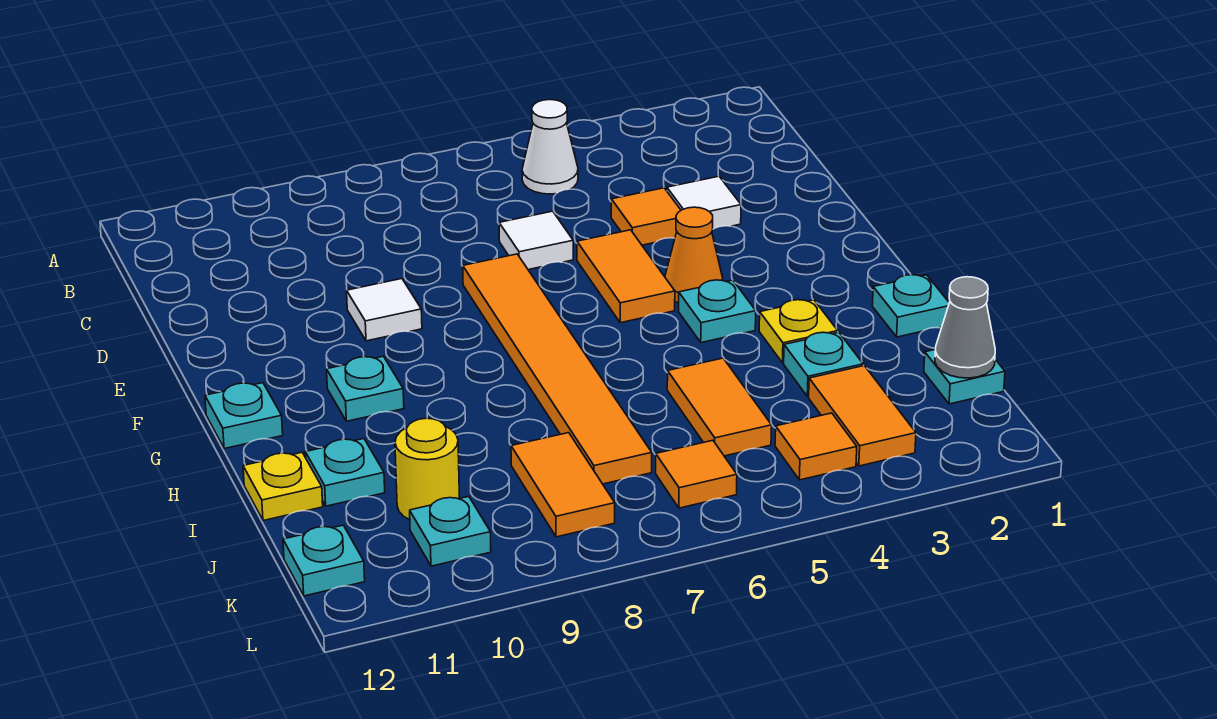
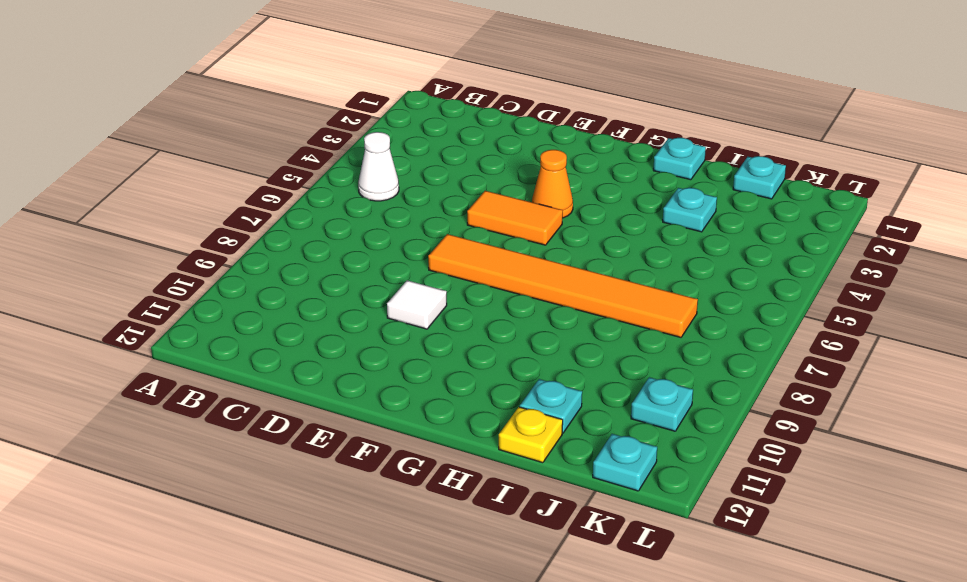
none -> white tile D3 level 1
none -> orange tile D4 level 1
none -> white tile D6 level 1

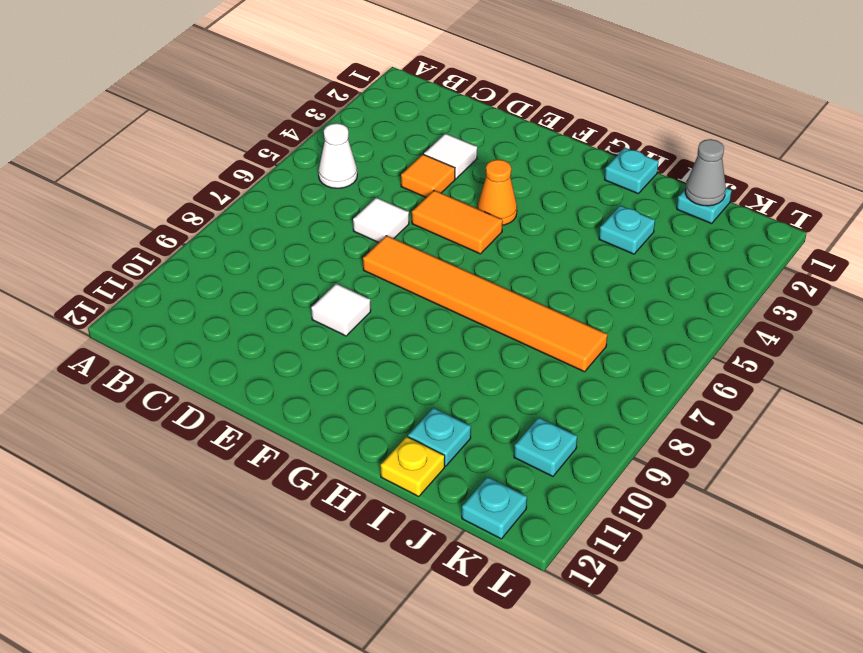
none -> cyan plate G4 level 1
none -> cyan plate G10 level 1
none -> cyan plate G12 level 1

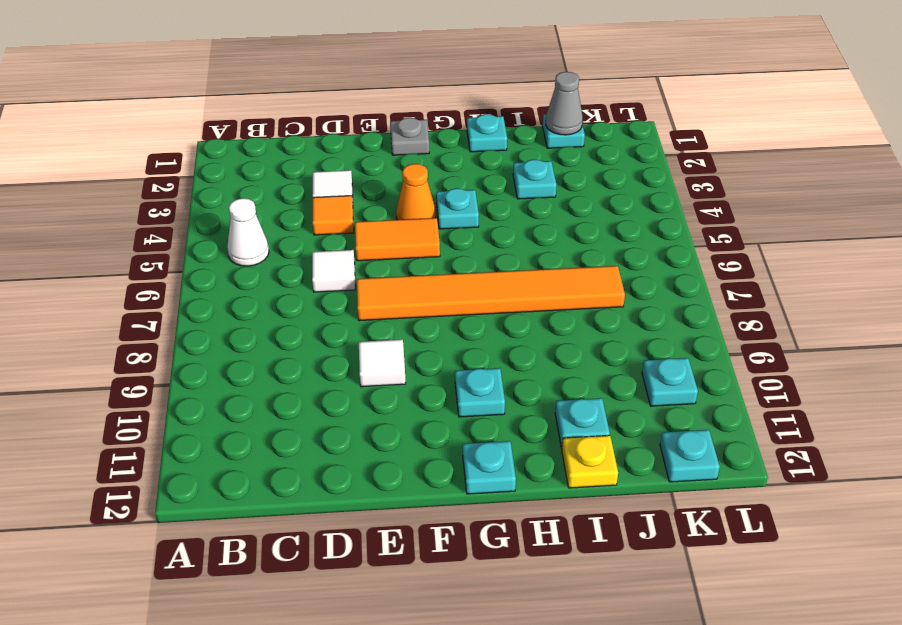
grey plate F1 level 1 -> none
none -> yellow plate H3 level 1
none -> orange tile I5:J5 level 1
none -> orange tile J3:K3 level 1

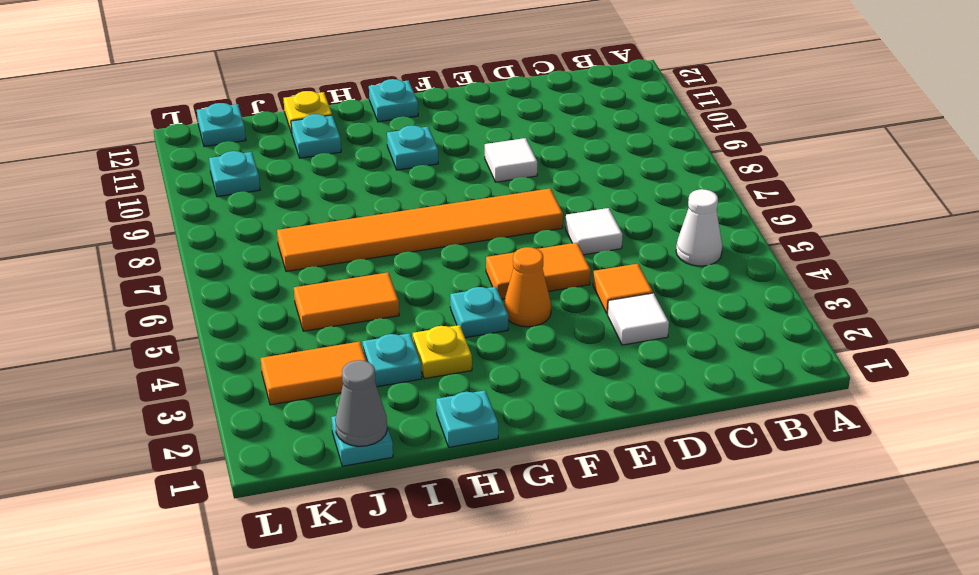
none -> orange tile J8:K8 level 1
none -> yellow round brick J10 level 1
none -> orange tile K4 level 1

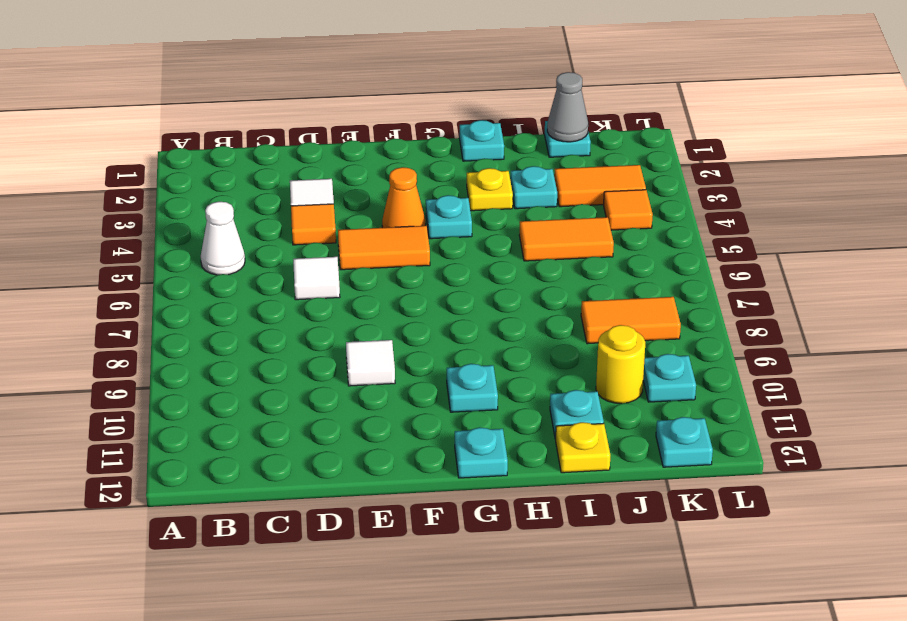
none -> orange tile E7:J7 level 1
none -> orange tile K6 level 1

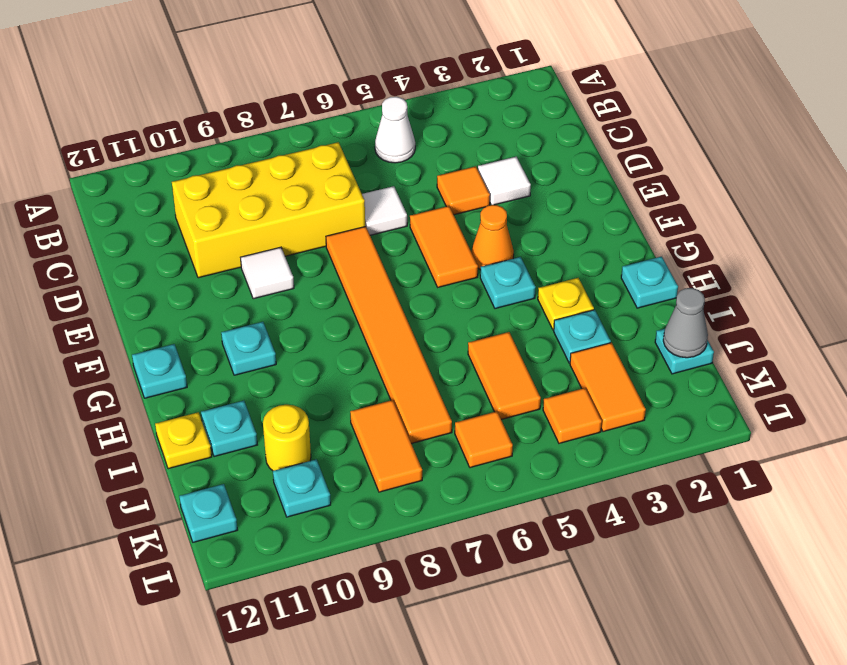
yellow brick C7:D10 level 1 -> none

